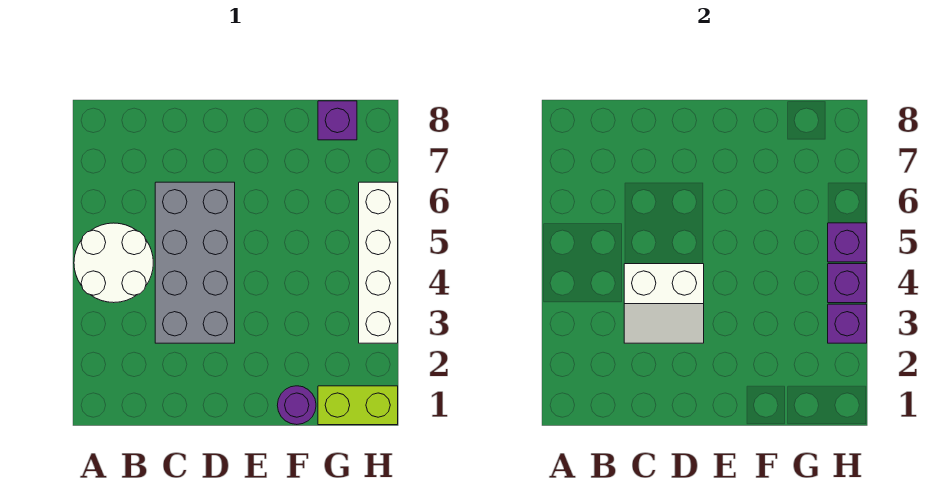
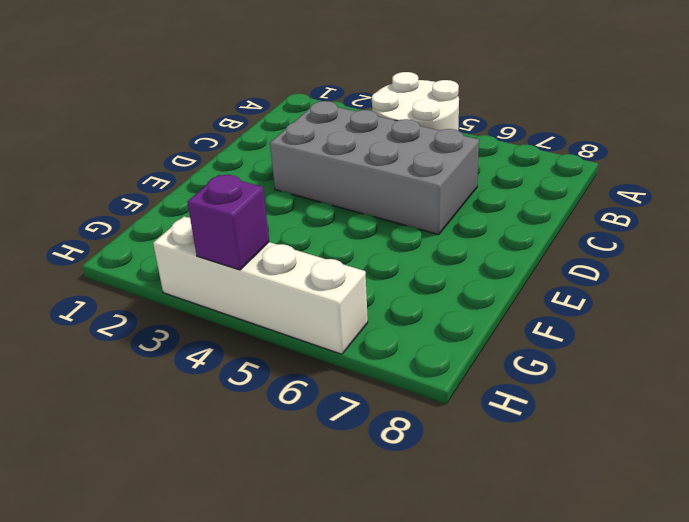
none -> purple round brick F1 level 1
none -> lime brick G1:H1 level 1

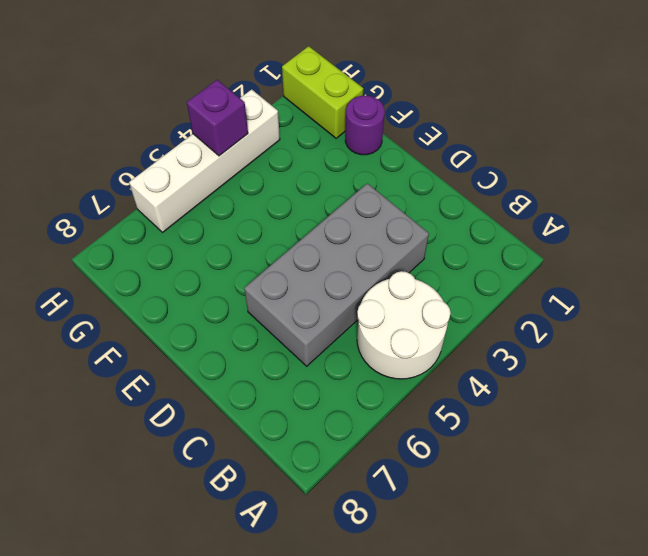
none -> purple brick G8 level 1
none -> white slope C3:D4 level 2 top 4

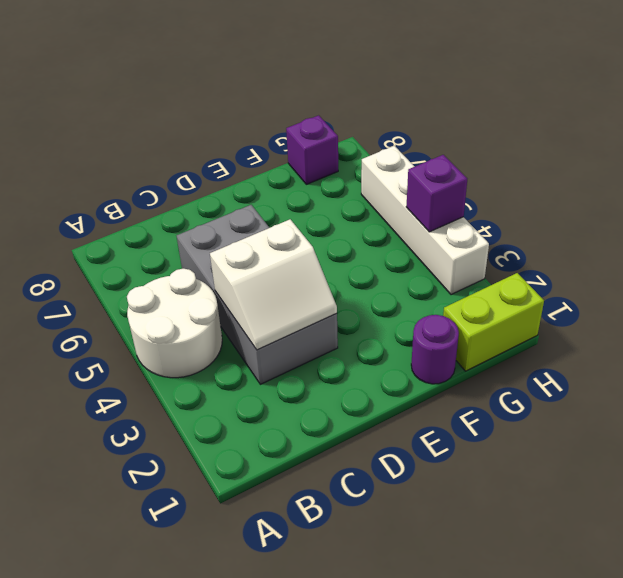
none -> purple brick H3 level 2
none -> purple brick H5 level 2

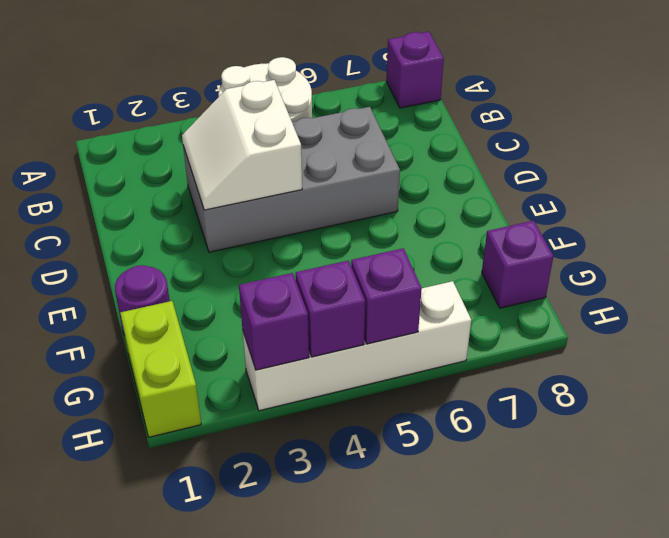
purple brick A8 level 1 -> none

